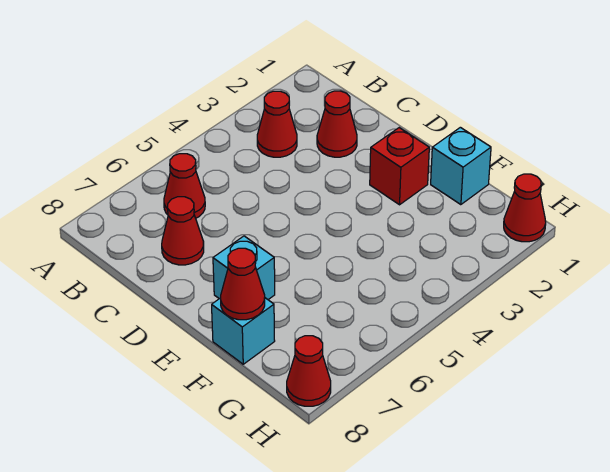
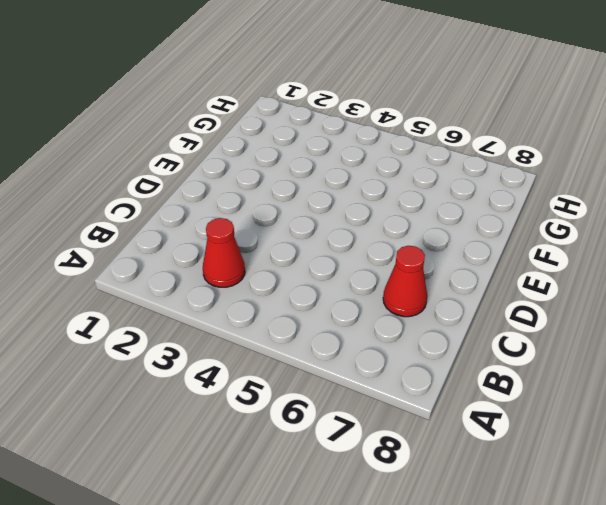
none -> red cone B6 level 1
none -> red cone C2 level 1

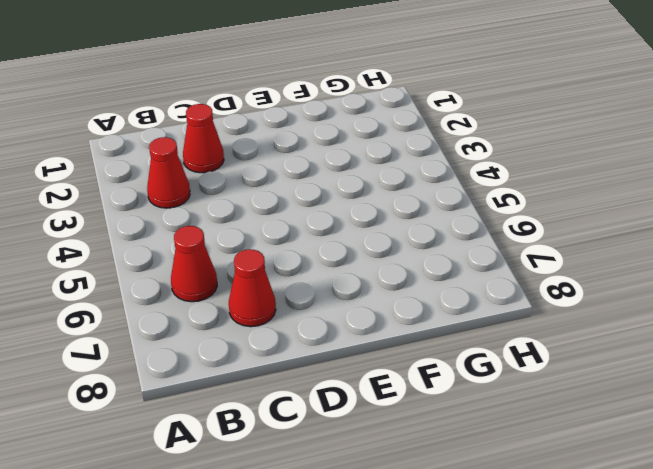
none -> red brick E2 level 1
none -> cyan brick E7 level 1

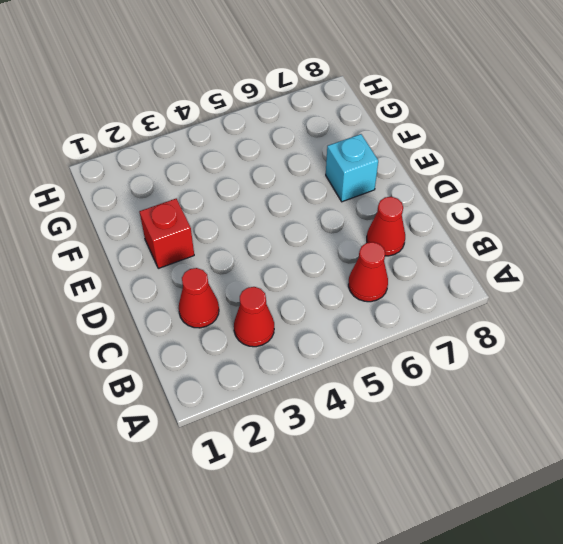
none -> cyan brick F1 level 1
none -> cyan brick F8 level 1

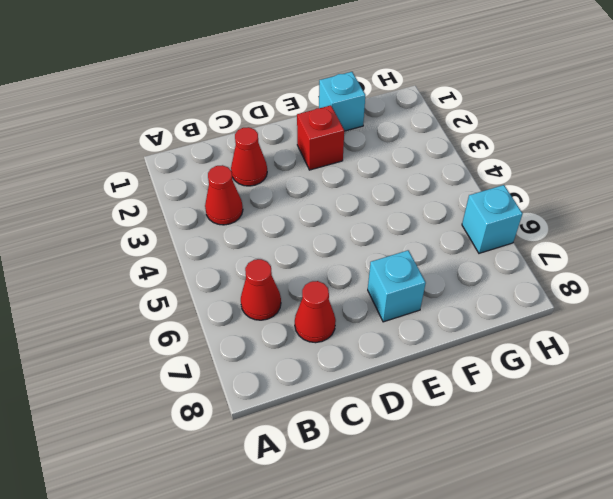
cyan brick H6 level 1 -> cyan brick F8 level 1
none -> red cone H1 level 1
none -> red cone H8 level 1

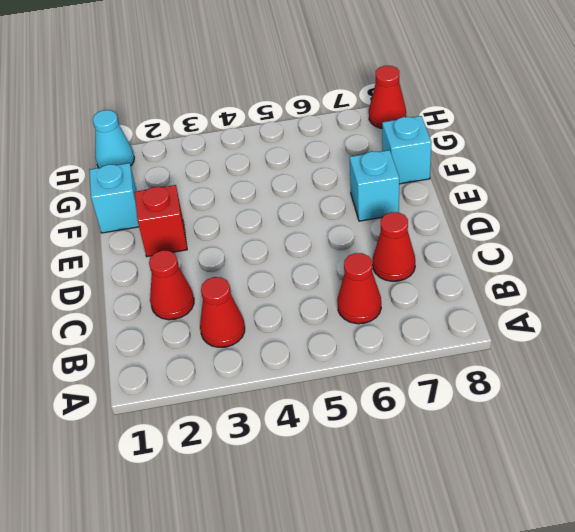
cyan cone H1 level 1 -> red cone H1 level 1
none -> red cone F8 level 2

